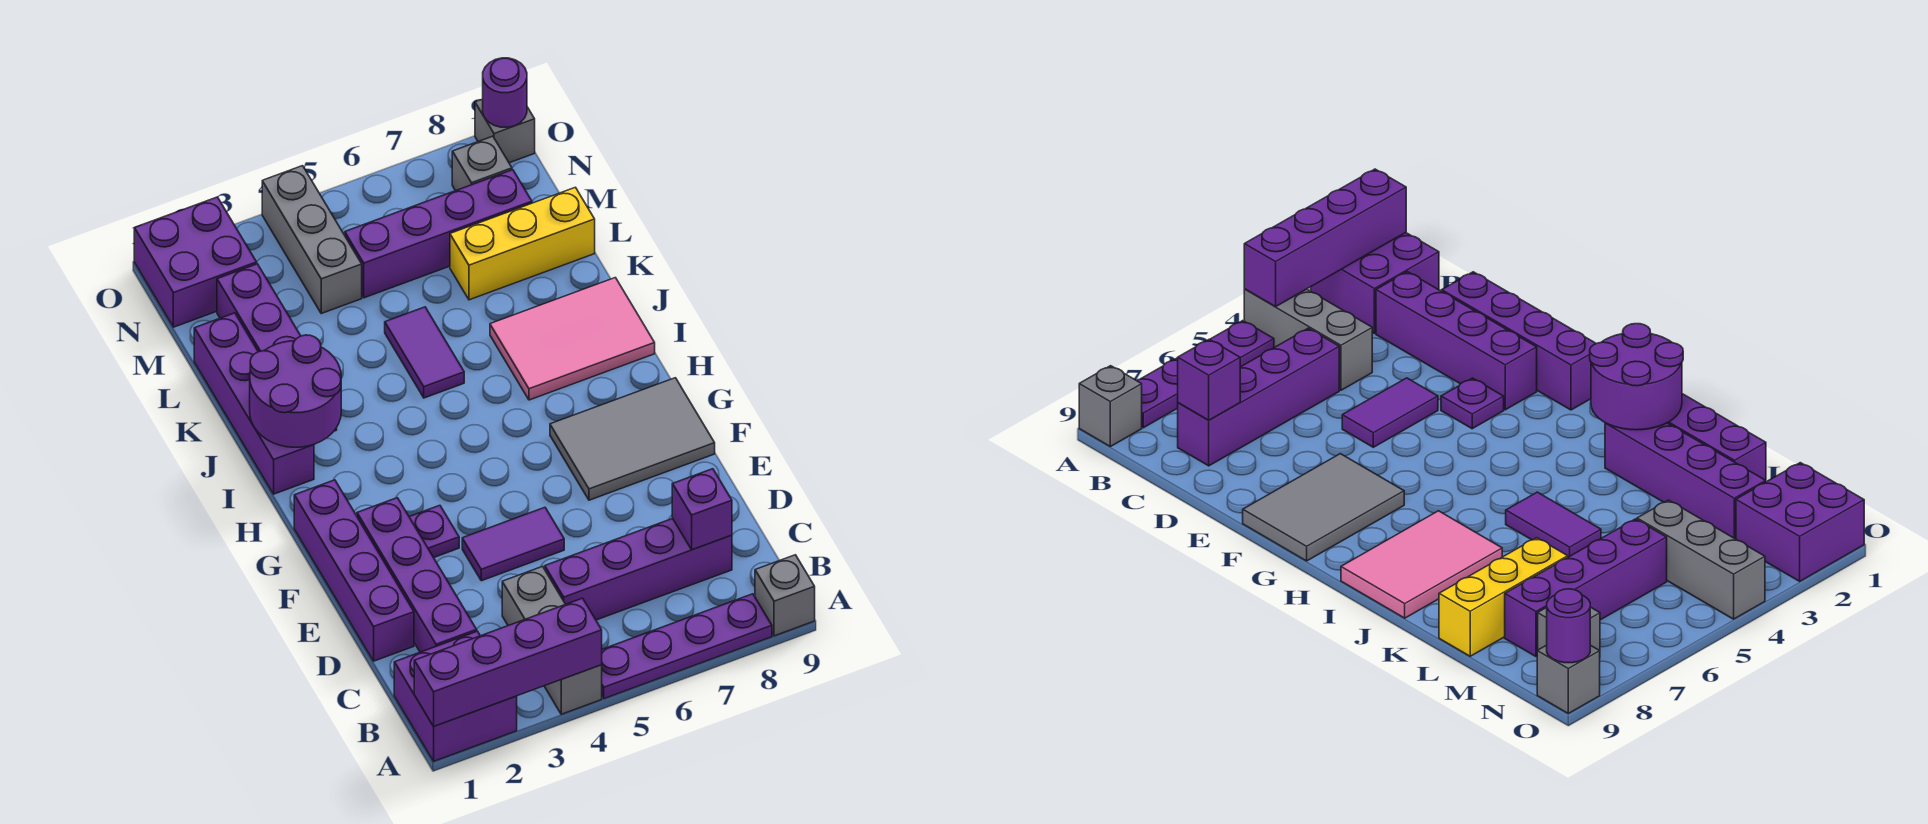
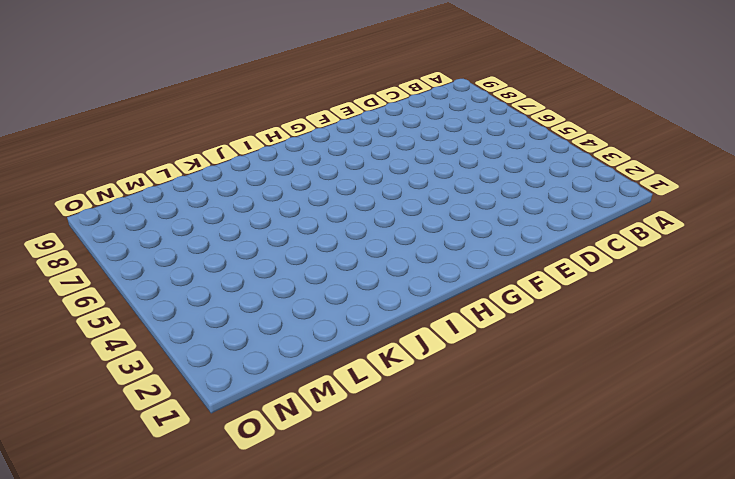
none -> purple brick A1:B2 level 1
none -> grey brick A4:C4 level 1
none -> purple plate A5:A8 level 1

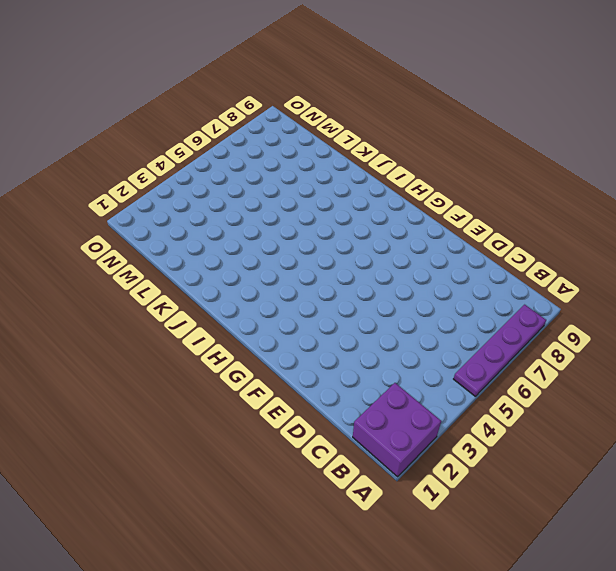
none -> grey brick A4:C4 level 1
none -> grey brick A9 level 1
none -> purple brick C2:F2 level 1

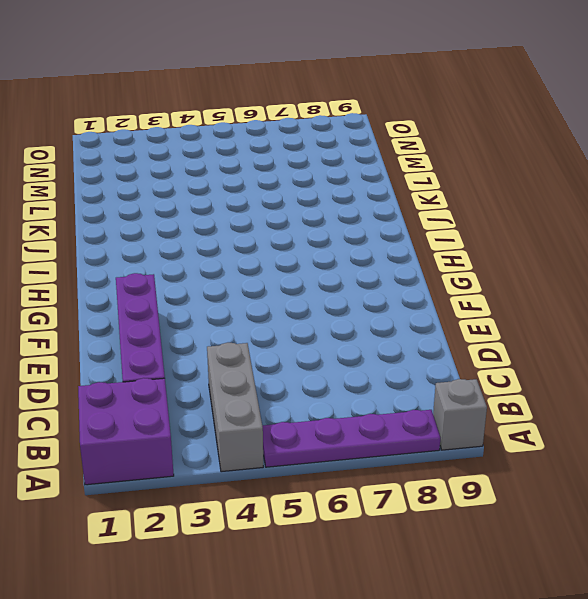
none -> purple brick C5:C8 level 1
none -> purple brick D1:G1 level 1
none -> purple tile E4:E5 level 1

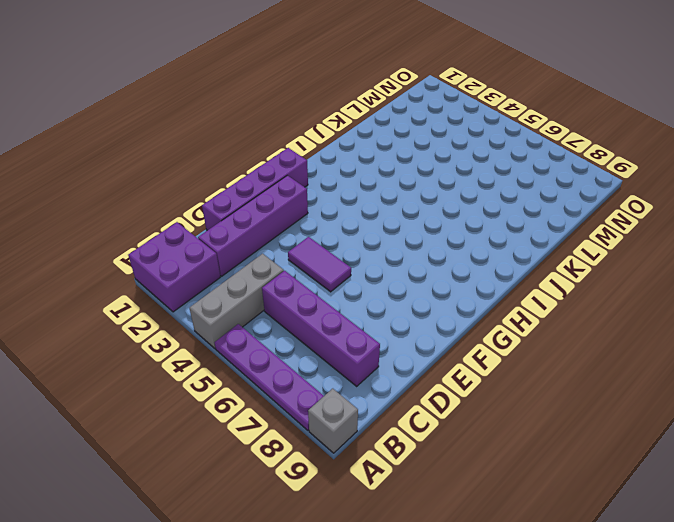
none -> purple plate F3 level 1
none -> grey tile F7:G9 level 1
none -> purple brick I1:L1 level 1

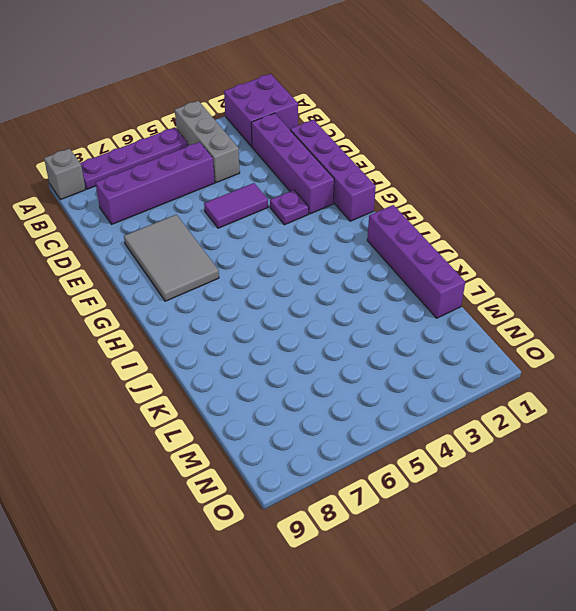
grey tile E7:G8 level 1 -> grey tile F7:G9 level 1
none -> pink tile I7:J9 level 1
none -> purple brick J2:M2 level 1
none -> purple tile J5:K5 level 1

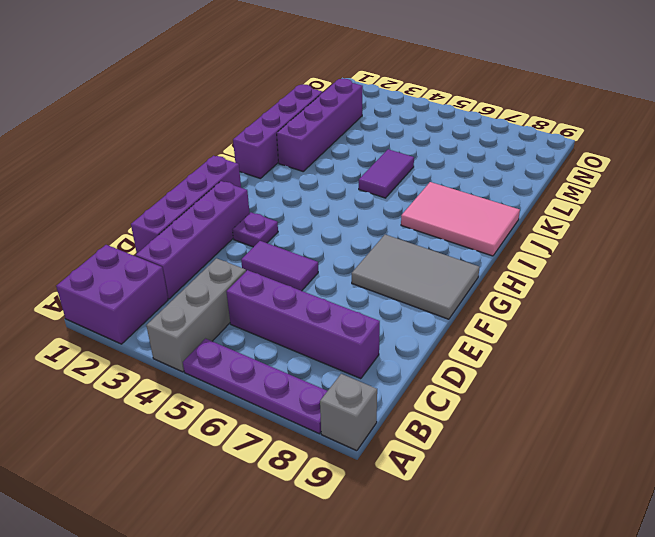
none -> yellow brick L7:L9 level 1
none -> grey brick M4:O4 level 1
none -> purple brick M5:M8 level 1

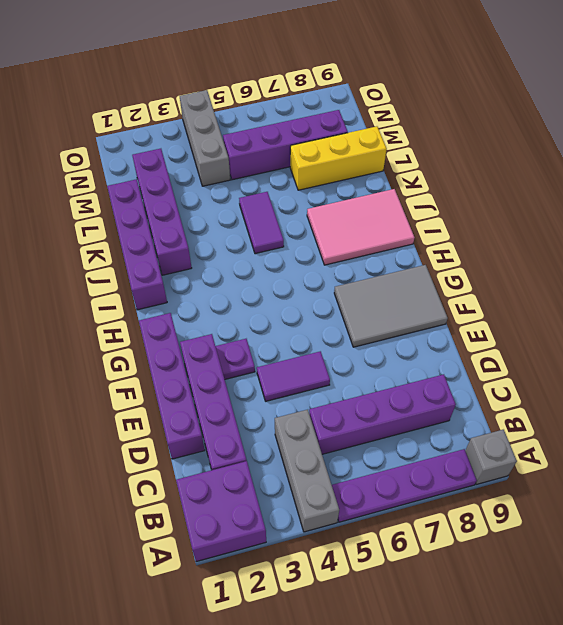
none -> purple brick N1:O2 level 1
none -> grey brick N8 level 1
none -> grey brick O9 level 1

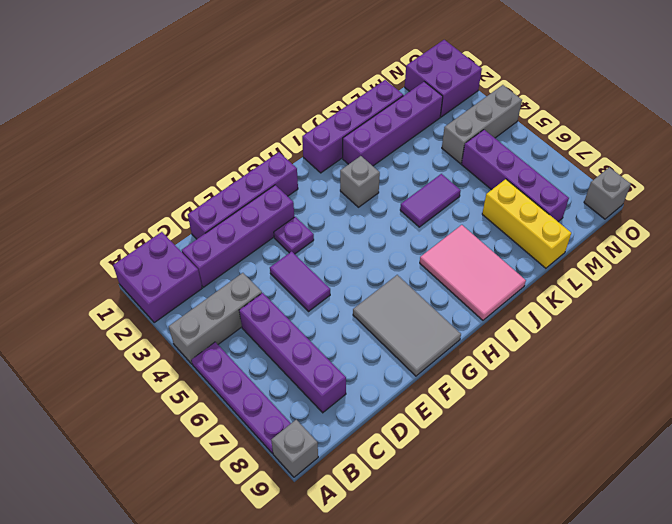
grey brick I3 level 1 -> grey brick N8 level 1
none -> purple brick A1:A4 level 2
none -> purple brick C8 level 2
none -> purple round brick I1:J2 level 2

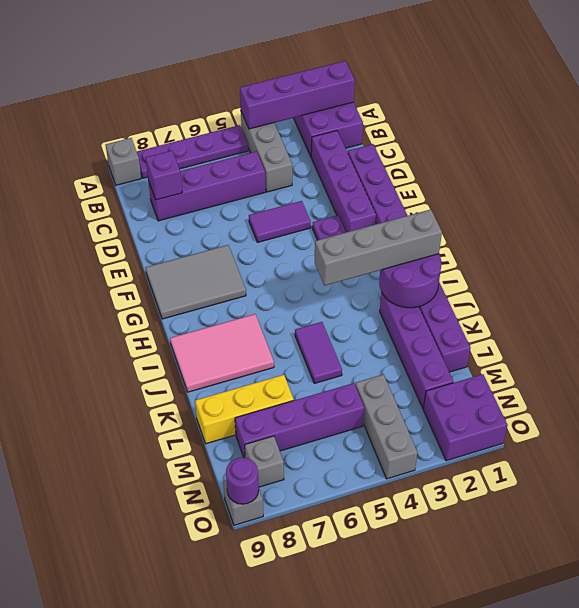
grey brick I1:I4 level 3 -> none

